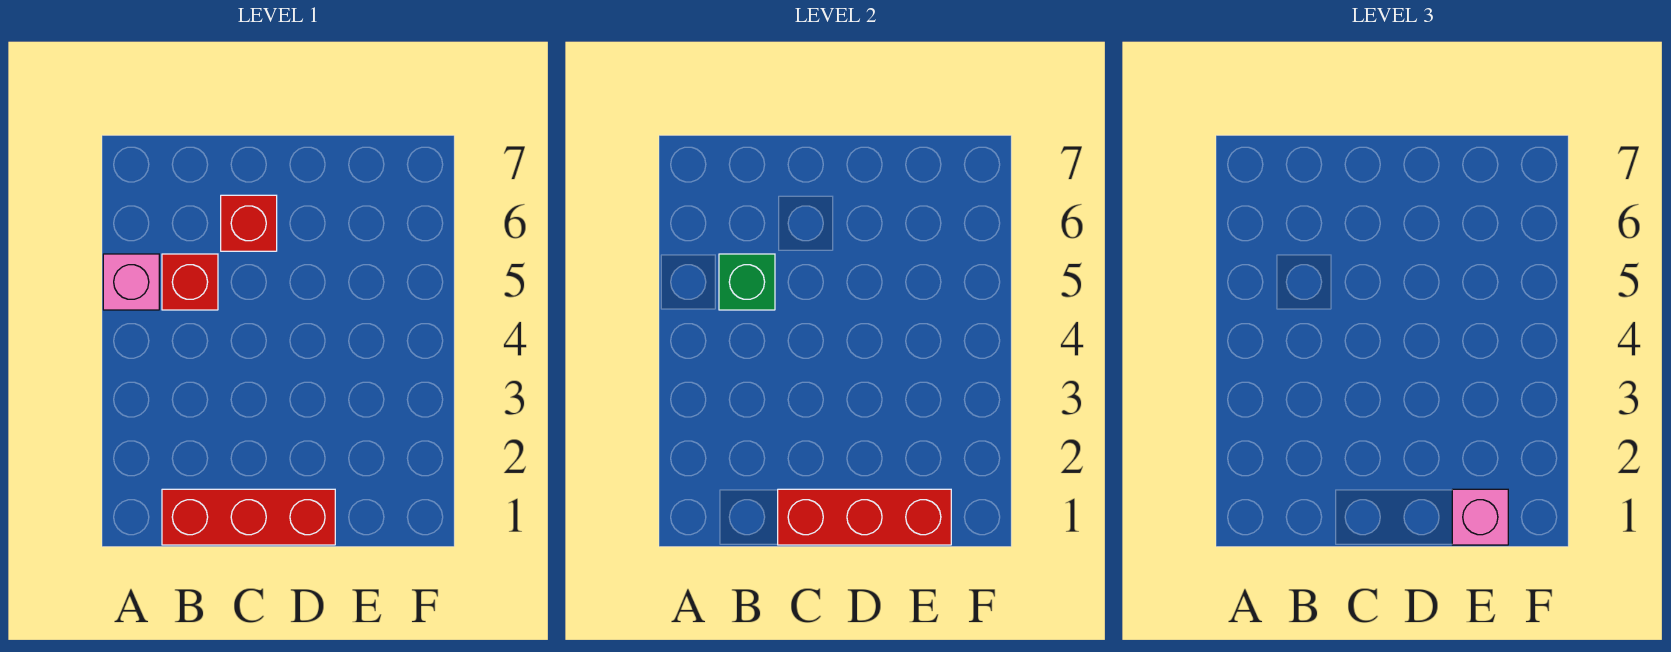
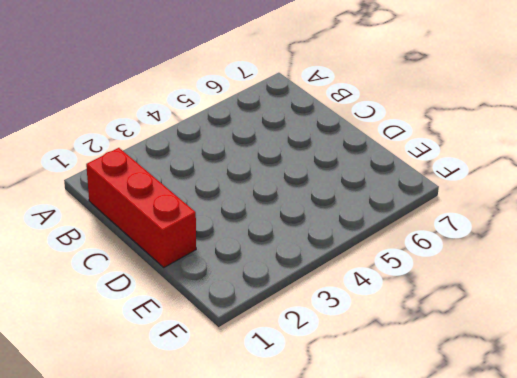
none -> pink brick A5 level 1
none -> red brick B5 level 1

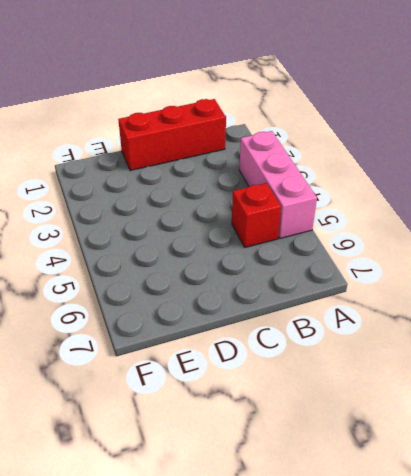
pink brick A3:A5 level 1 -> pink brick A5 level 1
none -> red brick C6 level 1
none -> green brick B5 level 2

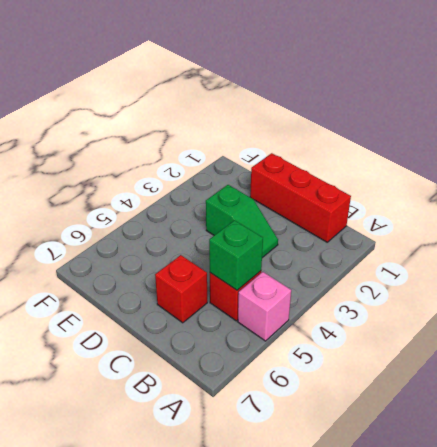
green slope C3:D3 level 1 top D -> none
none -> red brick C1:E1 level 2
none -> pink brick E1 level 3

